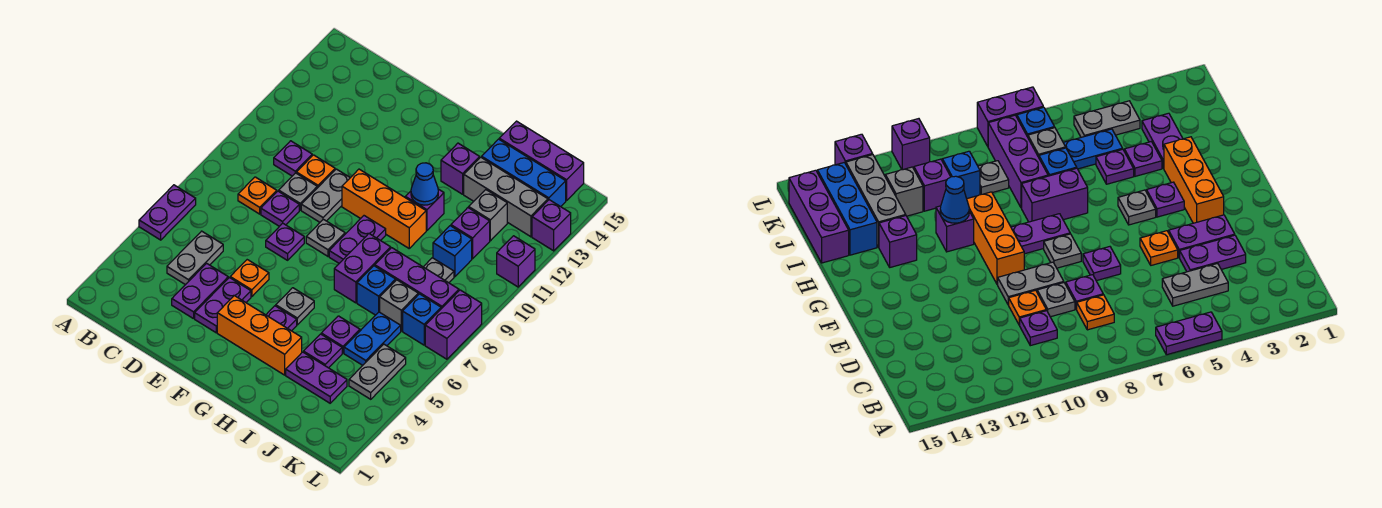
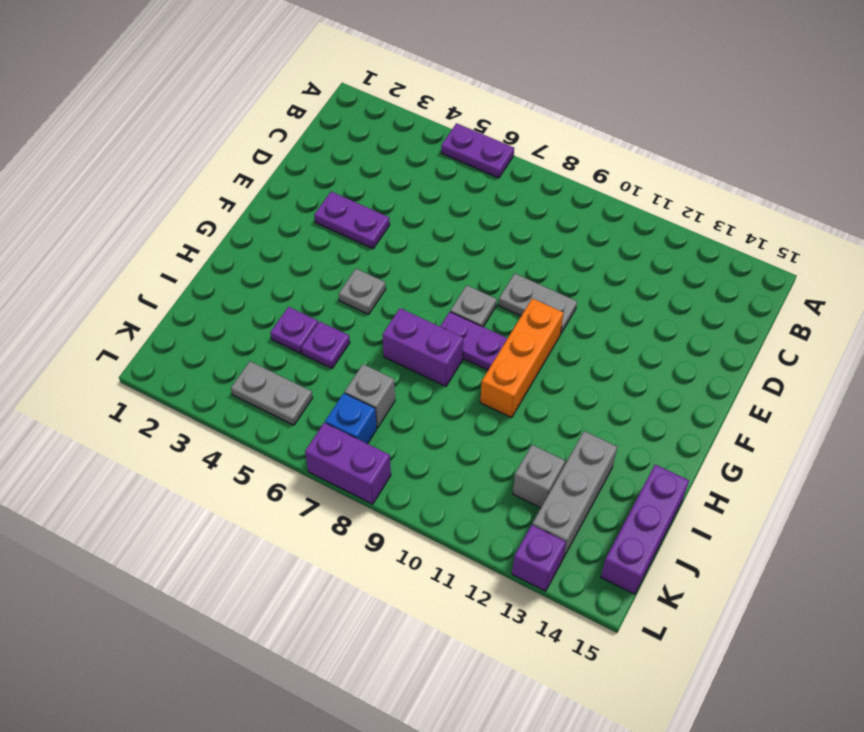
none -> grey plate C4:C5 level 1
none -> orange plate C8 level 1
none -> purple plate C10 level 1
none -> purple plate D3:D4 level 1

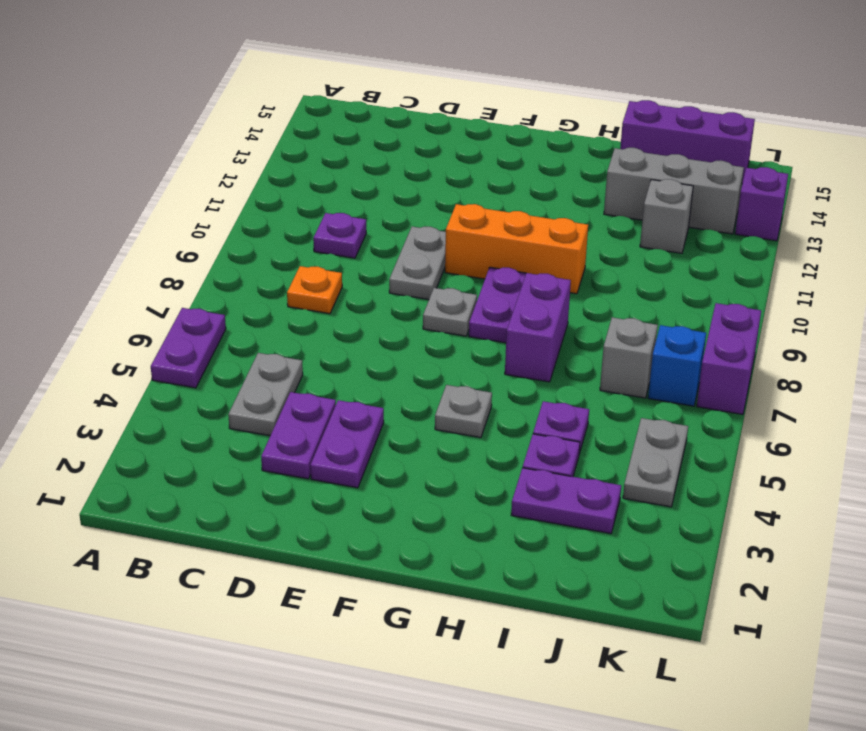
none -> purple plate D8 level 1
none -> grey plate D9 level 1
none -> orange plate D10 level 1
none -> orange plate E5 level 1

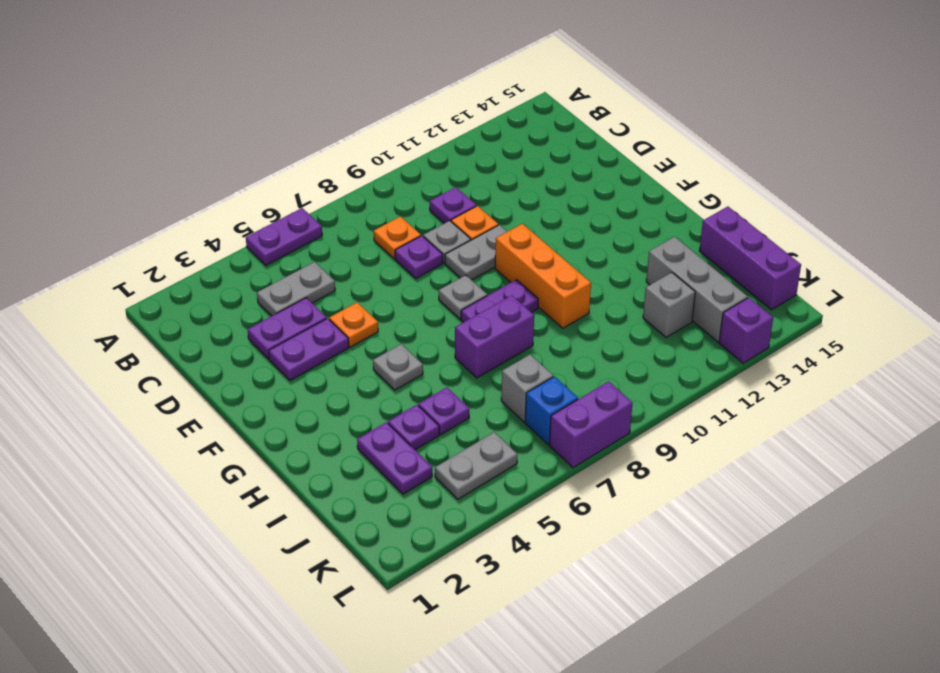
none -> purple plate E7 level 1
none -> orange brick F3:H3 level 1
none -> purple plate G4 level 1
none -> purple brick H11 level 1

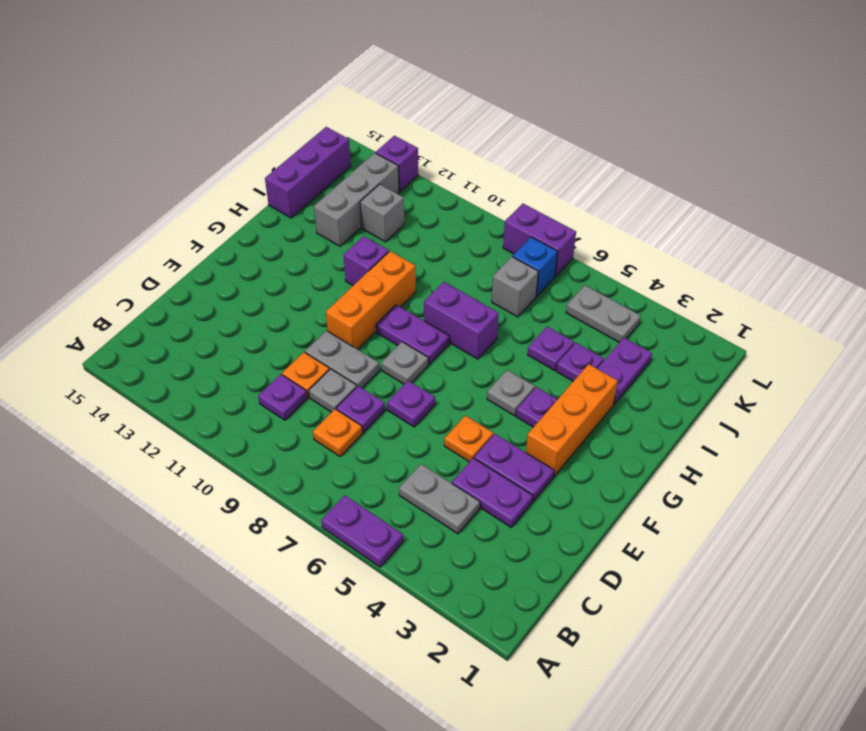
none -> purple brick H13 level 1
none -> blue brick I7 level 1
none -> purple brick I8:K8 level 1
none -> blue brick I14:K14 level 1

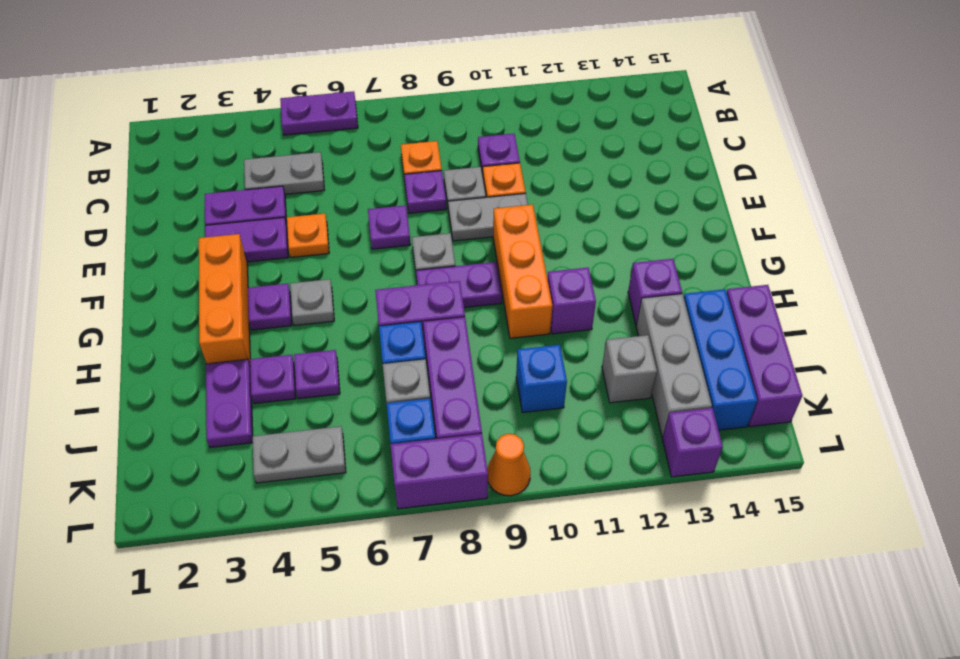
orange cone L9 level 1 -> none
none -> blue plate J5:J6 level 1
none -> grey plate J9 level 1
none -> purple brick J11 level 1
none -> purple brick L11 level 1

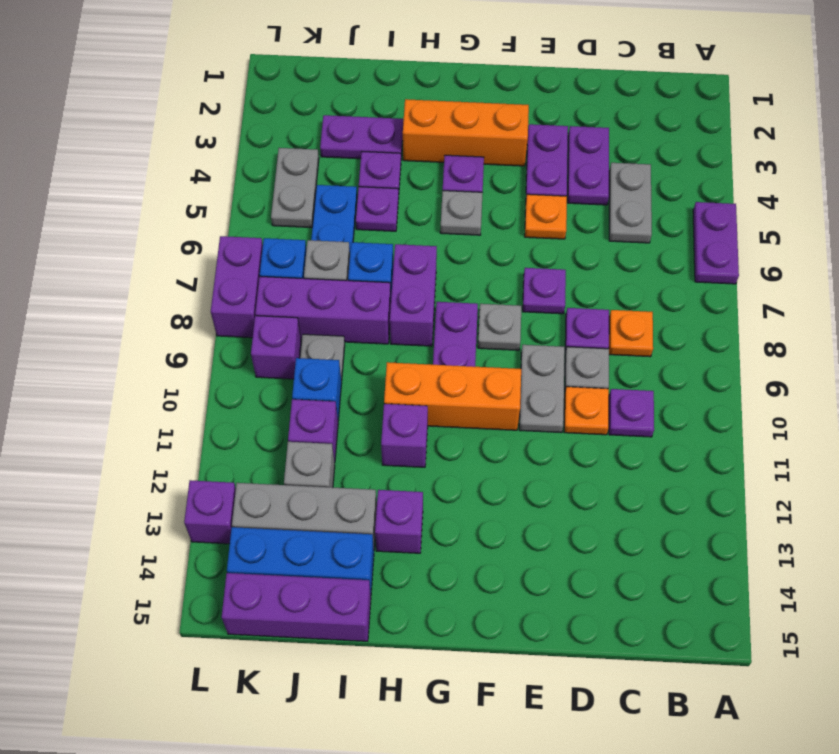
purple brick K9 level 1 -> purple brick L11 level 1
none -> blue cone H11 level 2

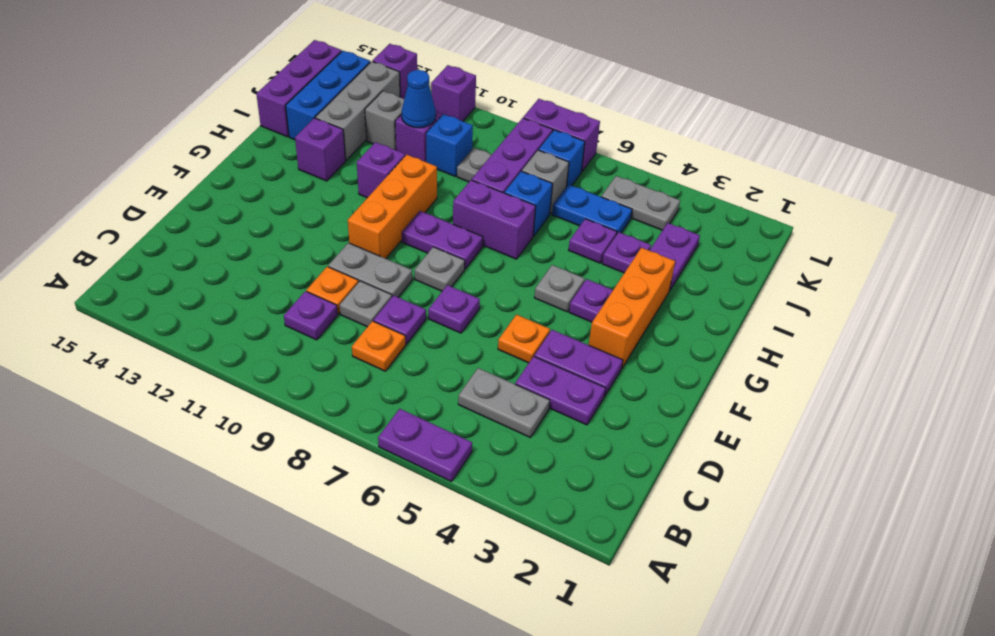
blue cone J11 level 2 -> blue cone H11 level 2

